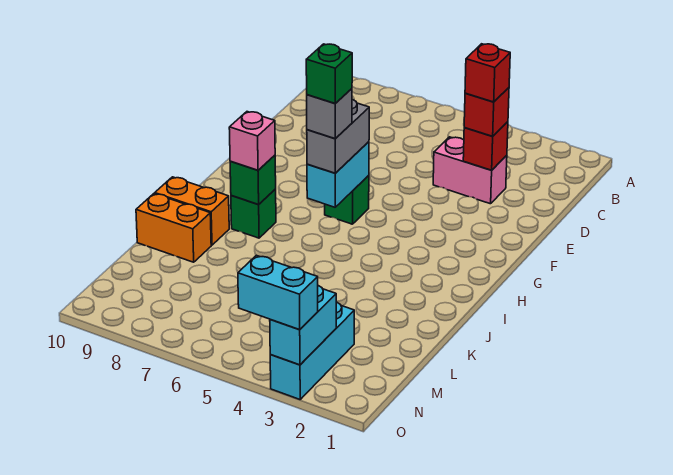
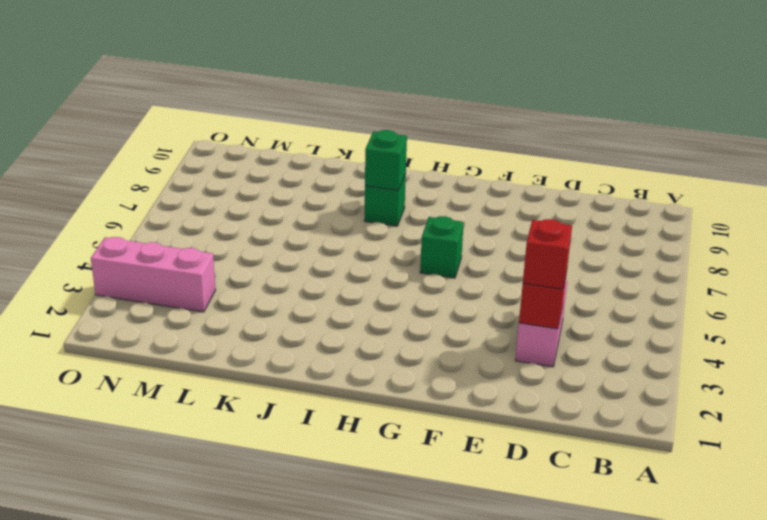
pink brick M3:O3 level 1 -> cyan brick M3:O3 level 1
none -> orange brick J9:J10 level 1
none -> orange brick K9:K10 level 1
none -> cyan brick G6:H6 level 2

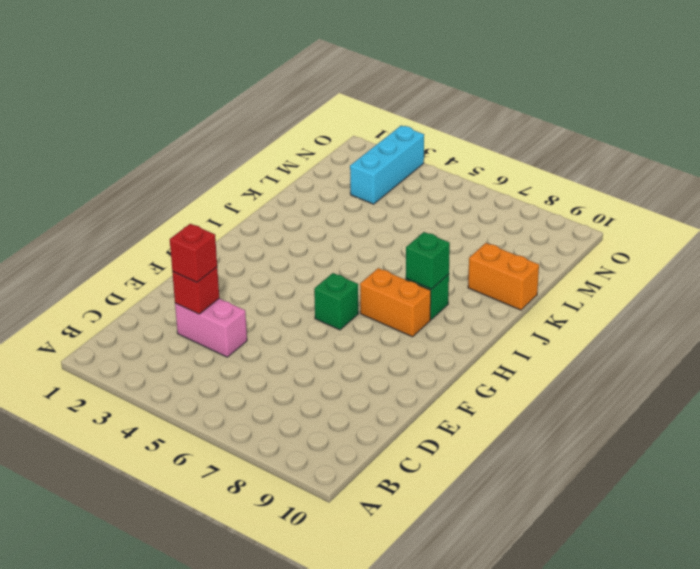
orange brick H7:H8 level 1 -> orange brick J9:J10 level 1
none -> cyan brick G6:H6 level 2
none -> cyan brick N3:O3 level 2
none -> grey brick G6:H6 level 3

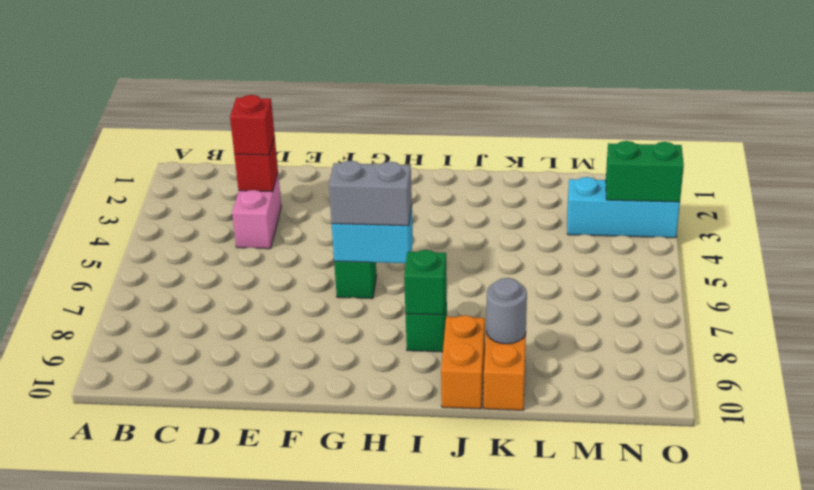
grey round brick K9 level 2 -> none
green brick N3:O3 level 2 -> cyan brick N3:O3 level 2
none -> pink brick I8 level 3
none -> cyan brick O3:O4 level 3
none -> red brick D3 level 4

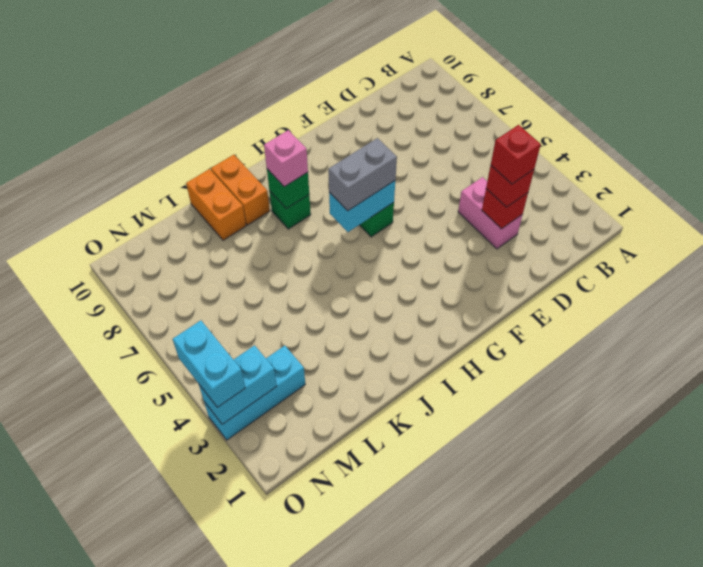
none -> grey brick H6 level 4
none -> green brick H6 level 5

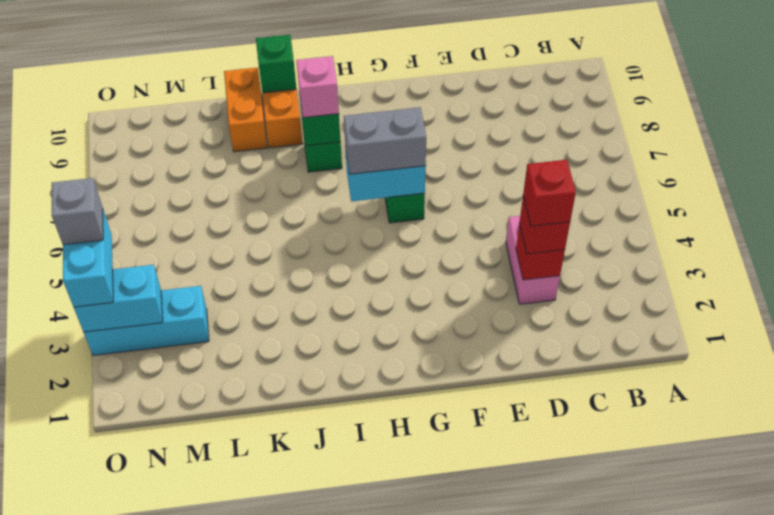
green brick J10 level 2 -> green brick H6 level 5
grey brick O4 level 4 -> grey brick H6 level 4

